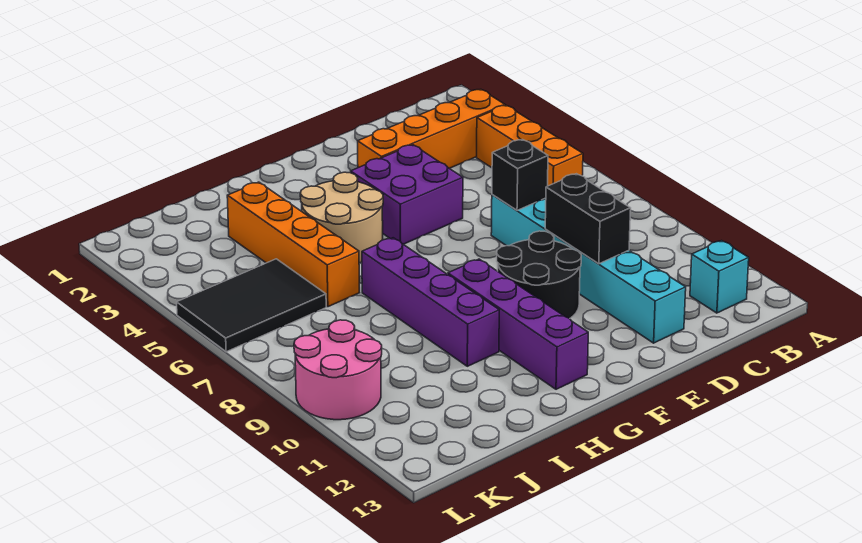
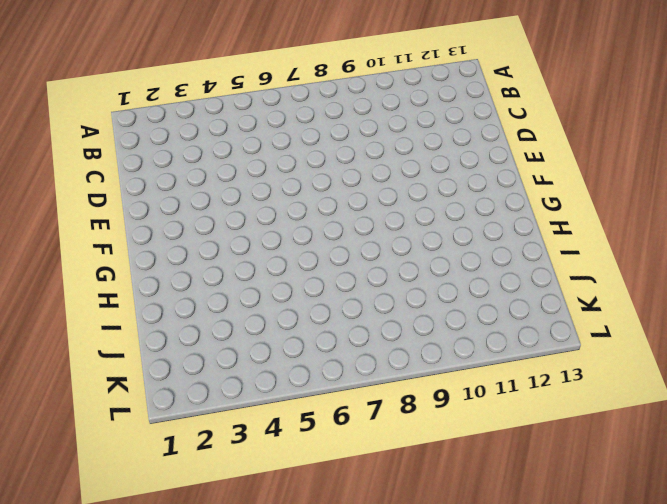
none -> orange brick B3:E3 level 1
none -> orange brick B4:B6 level 1
none -> cyan brick B12 level 1

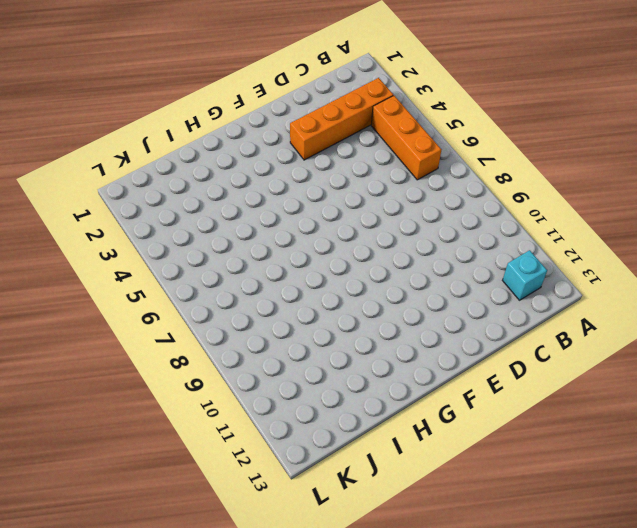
none -> cyan brick D7:D12 level 1
none -> purple brick E4:F5 level 1
none -> black round brick E9:F10 level 1

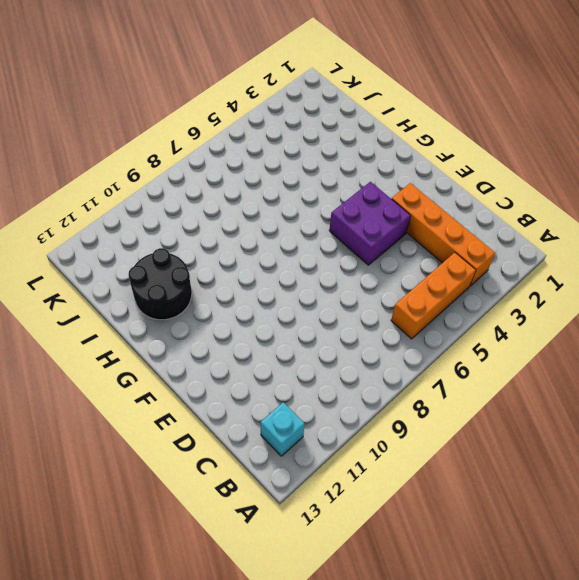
black round brick H11:I12 level 1 -> black round brick E9:F10 level 1
none -> cyan brick D7:D12 level 1
none -> tan round brick G4:H5 level 1
none -> purple brick G9:G12 level 1

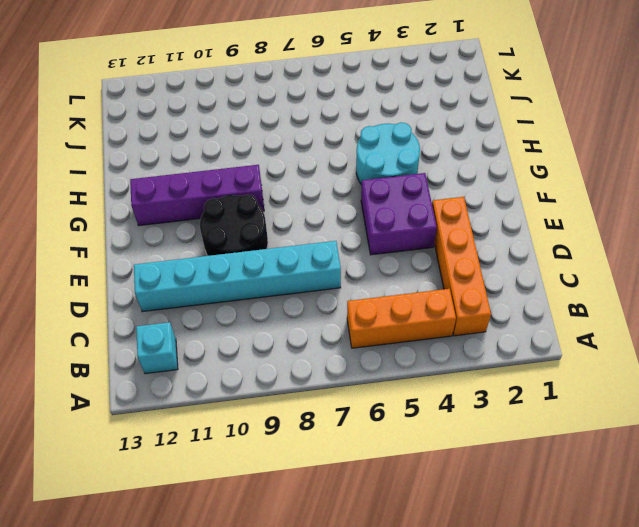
cyan round brick G4:H5 level 1 -> tan round brick G4:H5 level 1
none -> purple brick H7:H10 level 1
none -> orange brick I3:I6 level 1
none -> black tile J5:L6 level 1

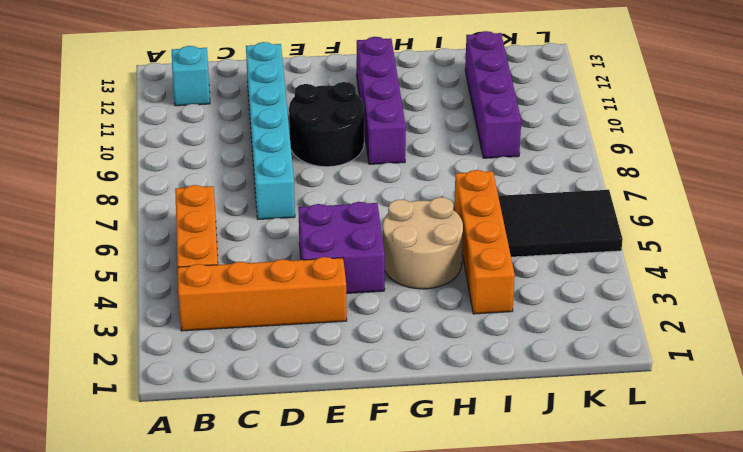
purple brick J9:J12 level 1 -> purple brick H7:H10 level 1
none -> pink round brick K9:L10 level 1
none -> black brick D7 level 2
none -> black brick D9:D10 level 2

